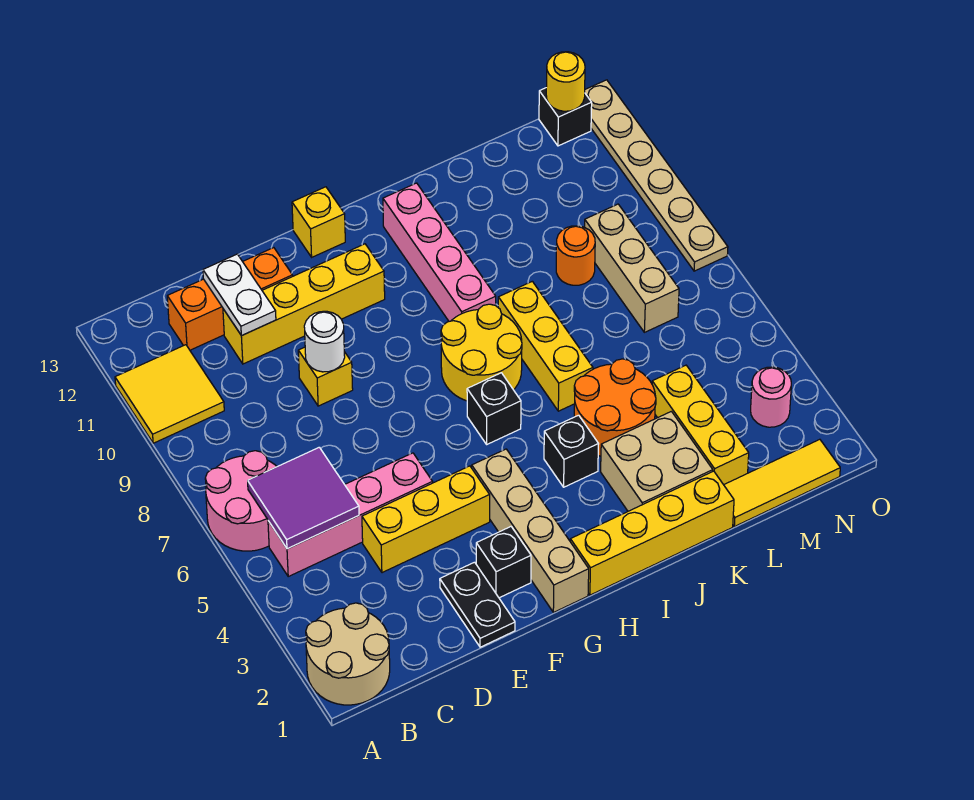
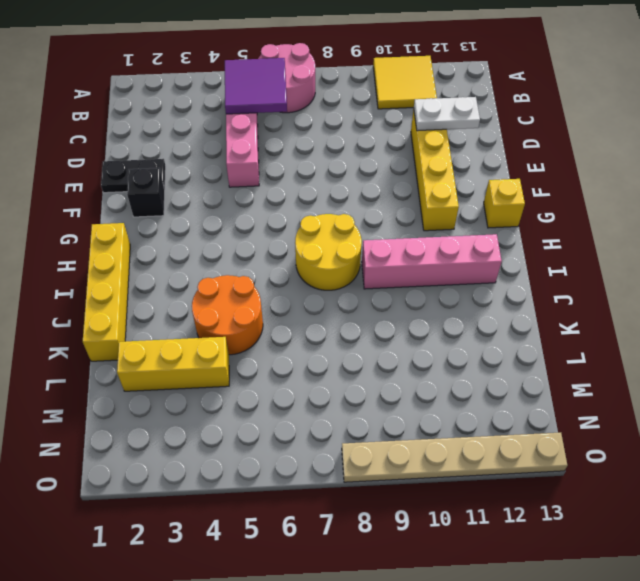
none -> tan round brick A1:B2 level 1
none -> orange brick C12:E12 level 1
none -> yellow brick D4:F4 level 1
none -> yellow brick E9 level 1

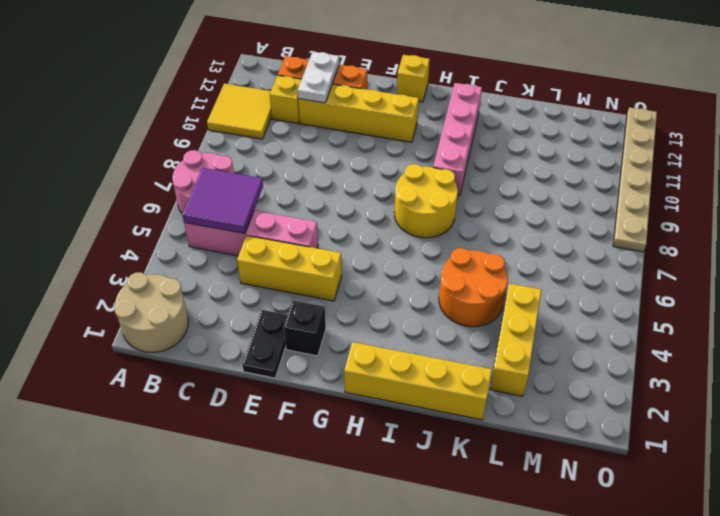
yellow brick C11 level 1 -> yellow brick E9 level 1
none -> tan brick G1:G4 level 1
none -> black brick H6 level 1
none -> black brick I4 level 1
none -> tan brick J2:K3 level 1

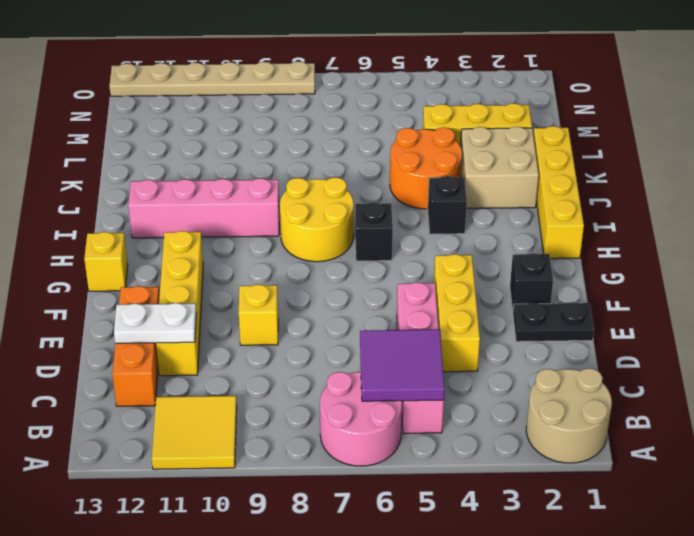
none -> tan brick G1:G4 level 1
none -> yellow brick J6:J8 level 1
none -> yellow tile L1:N1 level 1
none -> orange round brick L9 level 1

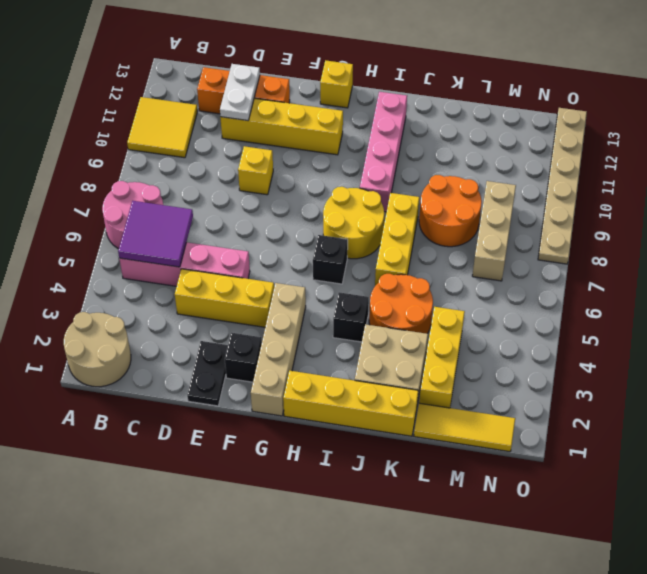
orange round brick K8:L9 level 1 -> orange round brick L9 level 1
none -> pink round brick N3 level 1
none -> black brick N13 level 1
none -> white round brick E9 level 2
none -> yellow round brick N13 level 2

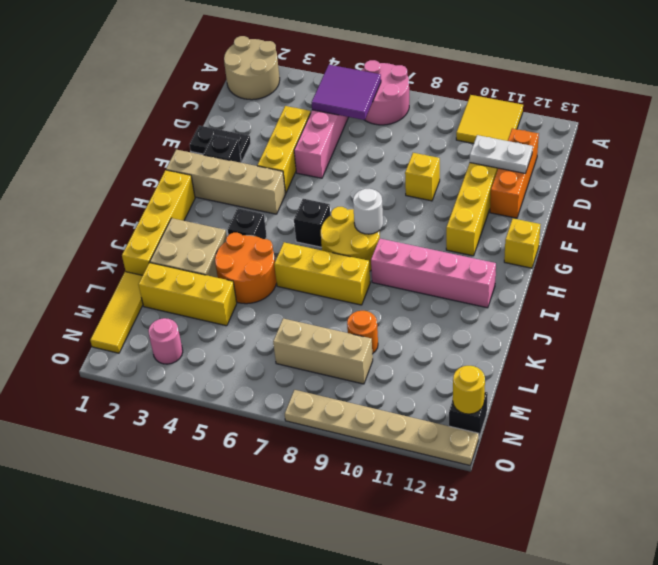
white round brick H8 level 2 -> white round brick E9 level 2

